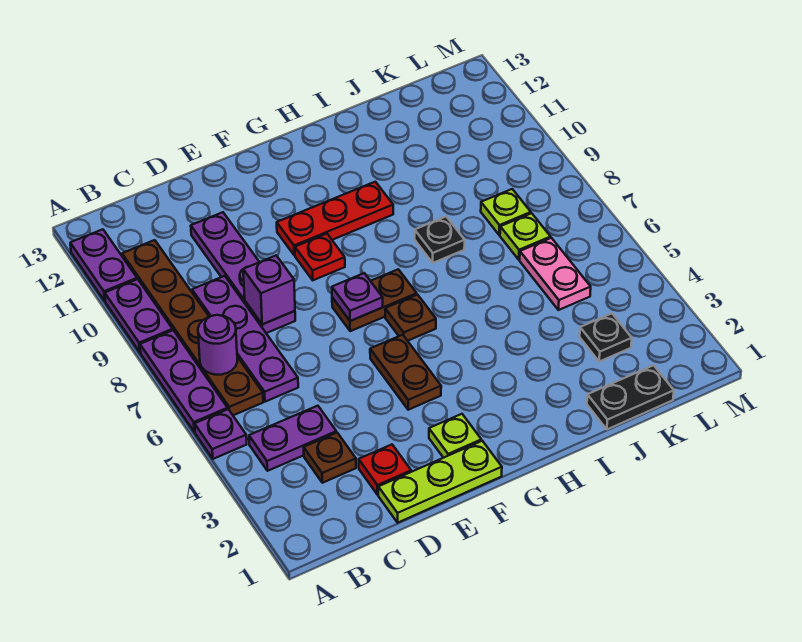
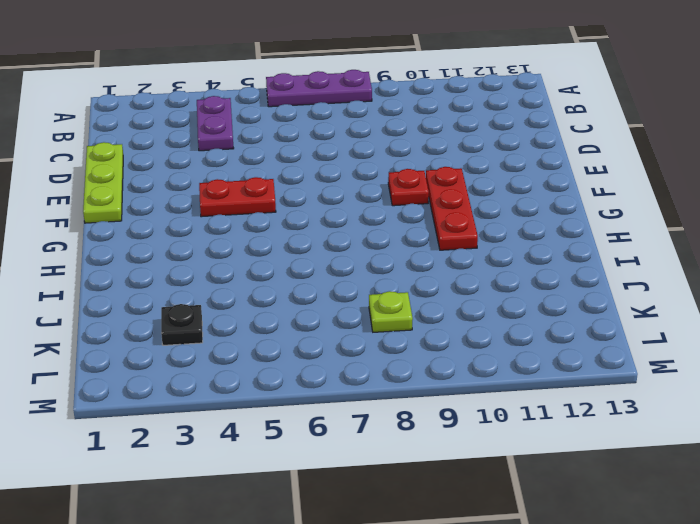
red plate F4:F5 level 1 -> brown plate F4:F5 level 1
none -> purple plate A5 level 1
none -> purple plate A9:A10 level 1
none -> purple plate A11:A12 level 1

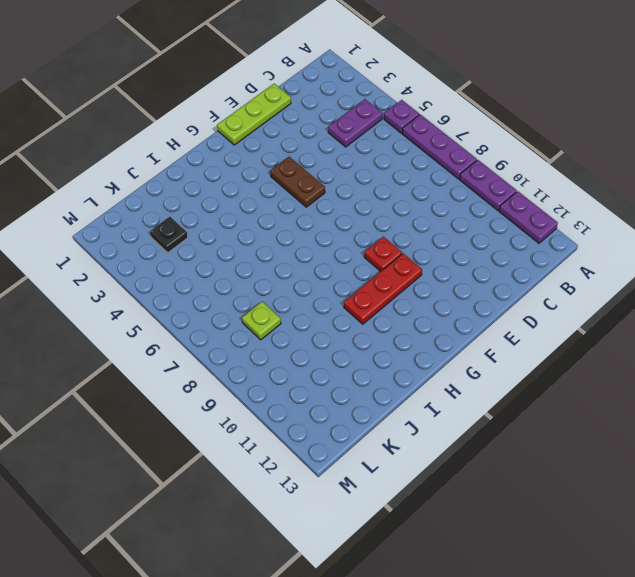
none -> brown plate B6:B11 level 1
none -> brown plate C3 level 1
none -> purple plate C6:C9 level 1

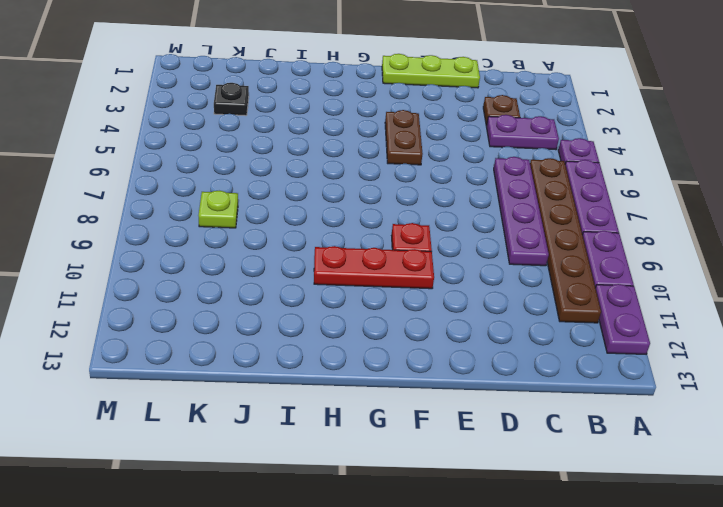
none -> red plate D2 level 1
none -> purple plate D8:D11 level 1
none -> lime plate F2 level 1

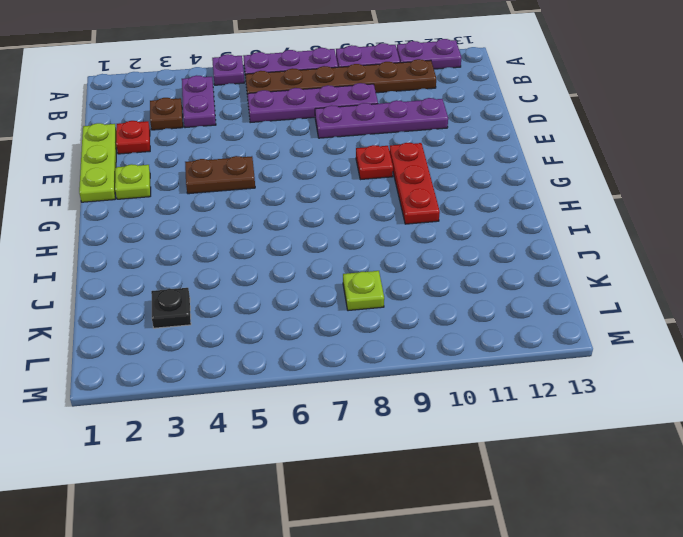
none -> brown plate F7:G7 level 1
none -> brown plate G6 level 1
none -> black plate I8 level 1

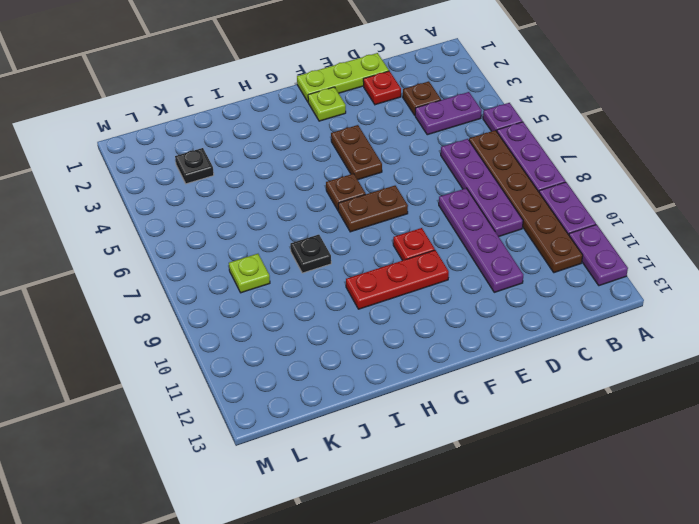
none -> black plate J1:K1 level 1
none -> pink plate K5:K6 level 1
none -> lime plate K7 level 1

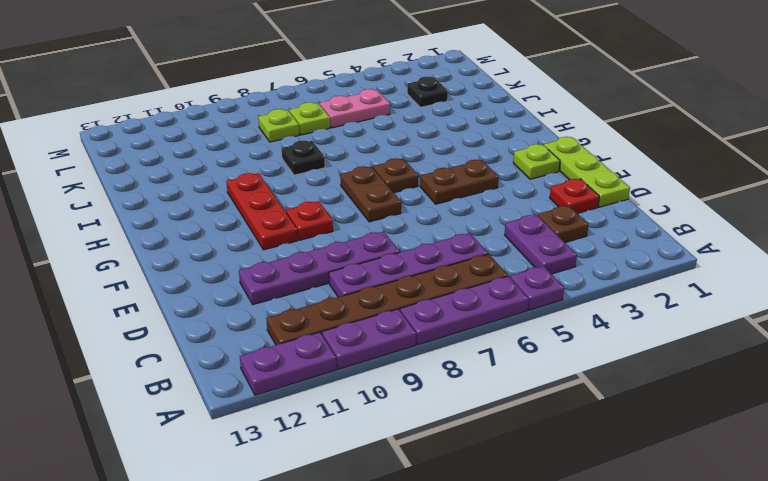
none -> black plate J1:K1 level 1
none -> purple round brick B7 level 2
none -> purple brick D8 level 2

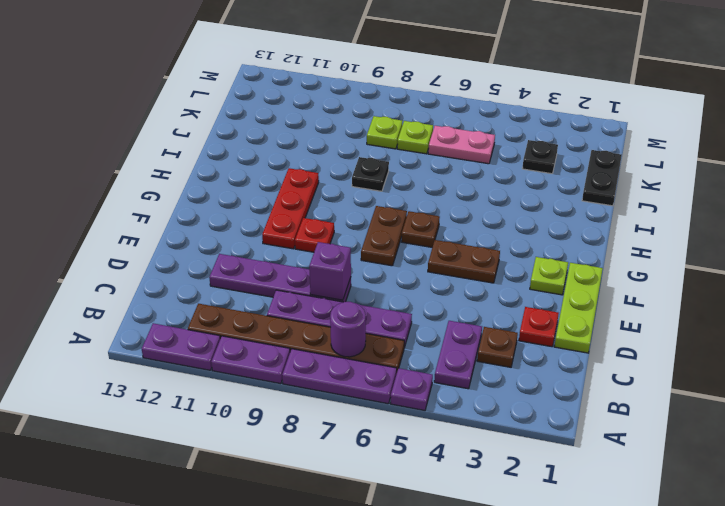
none -> purple plate F7 level 2

